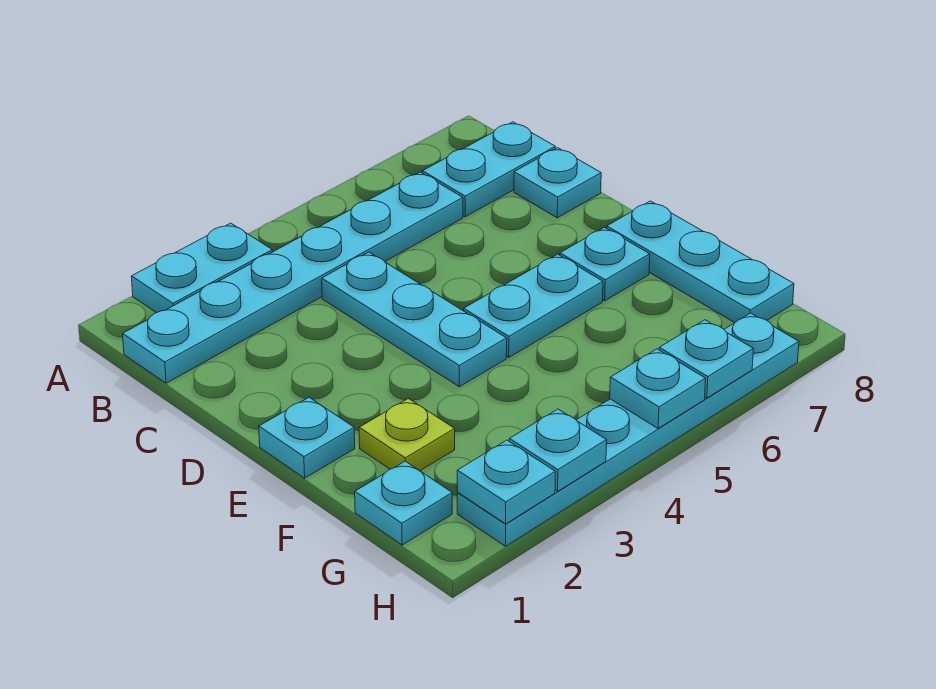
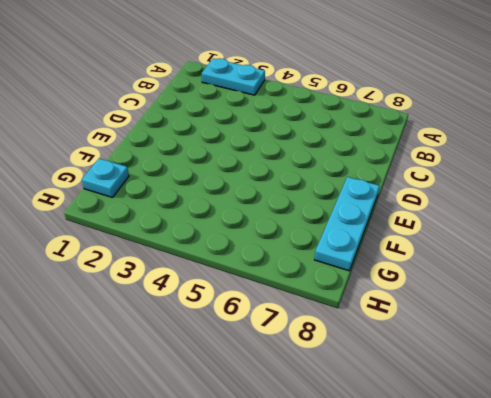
none -> cyan plate B1:B6 level 1
none -> cyan plate B7:B8 level 1
none -> cyan plate C4:E4 level 1

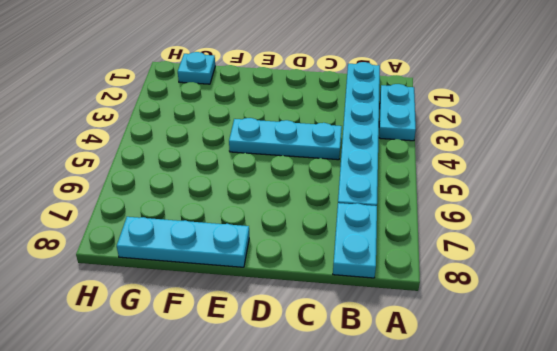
none -> cyan plate C8 level 1
none -> cyan plate E1 level 1
none -> cyan plate E5:E6 level 1

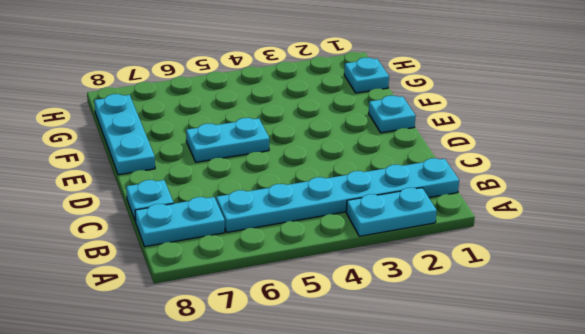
none -> cyan plate C4:E4 level 1
none -> cyan plate E7 level 1
none -> lime plate F2 level 1

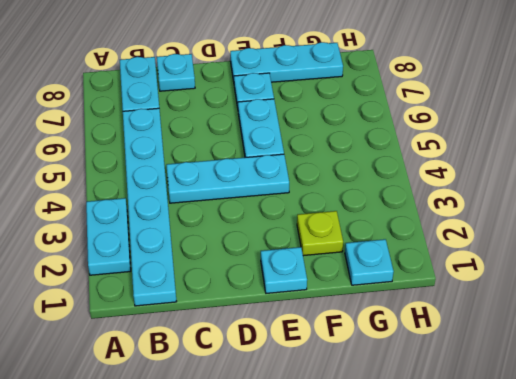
none -> cyan plate H2:H7 level 1
none -> cyan plate H2 level 2
none -> cyan plate H3 level 2

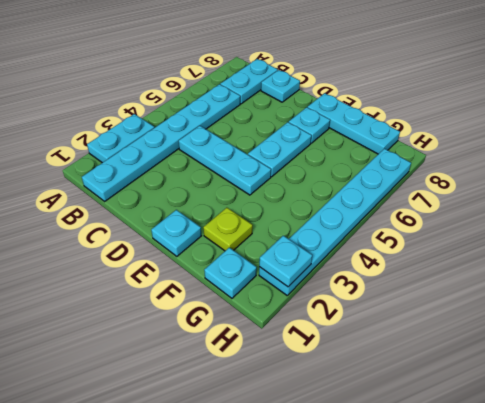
none -> cyan plate H3 level 2
none -> cyan plate H5 level 2
none -> cyan plate H6 level 2

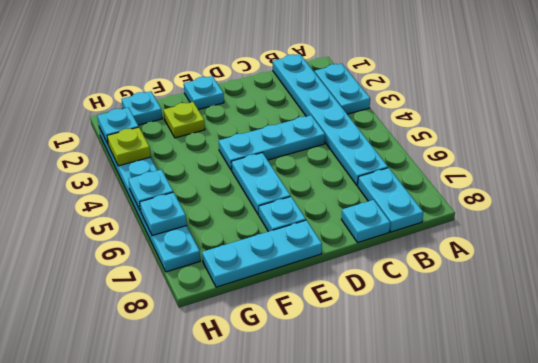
lime plate H3 level 2 -> cyan plate H3 level 2

